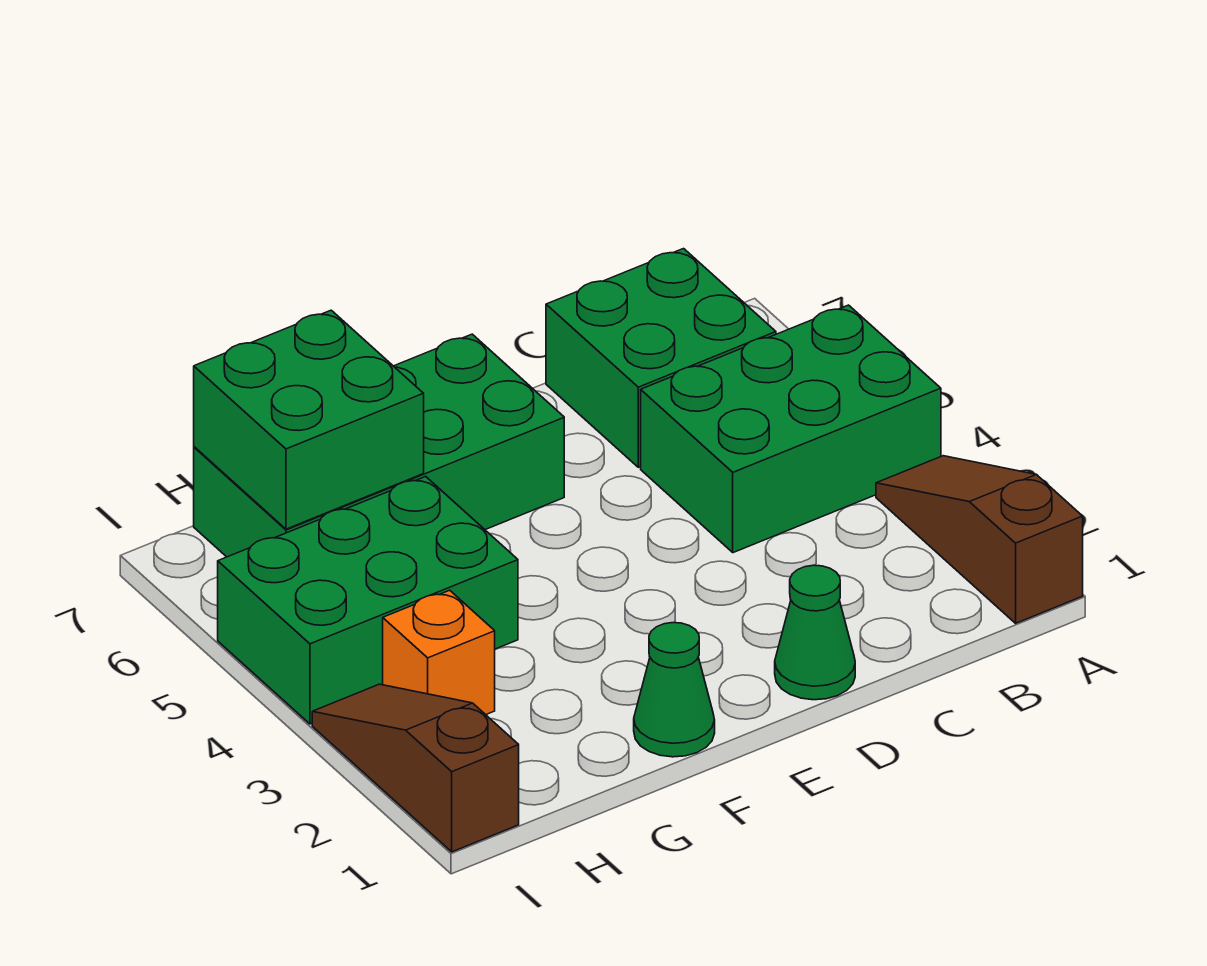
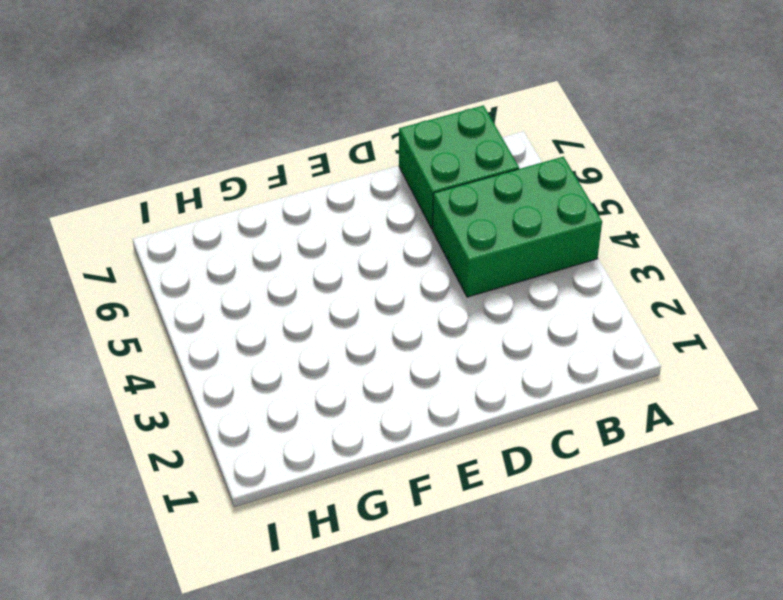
none -> brown slope A1:A3 level 1 top 1
none -> green cone D1 level 1

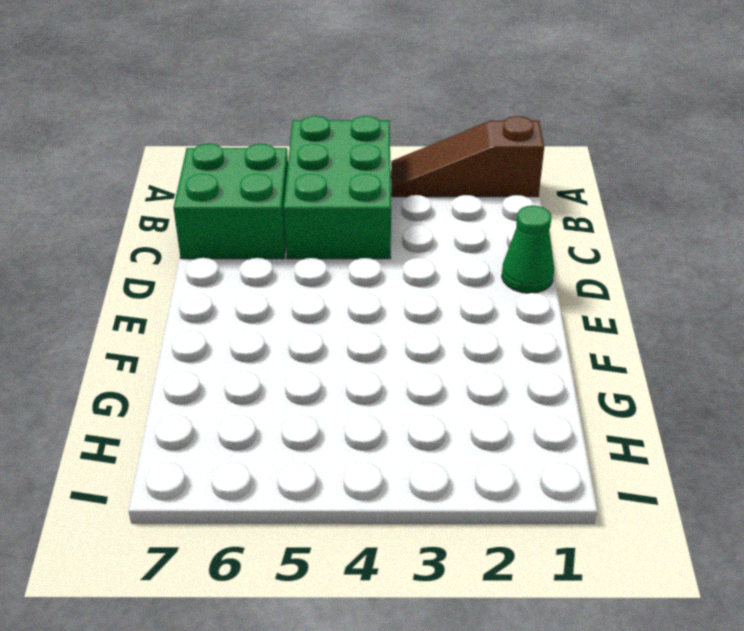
none -> green brick E6:H7 level 1
none -> green cone F1 level 1

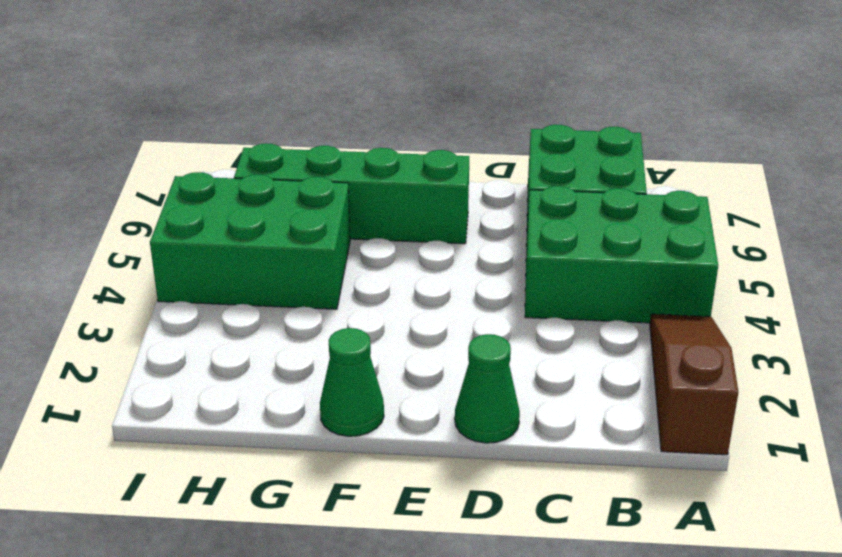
green brick E6:H6 level 1 -> green brick E6:H7 level 1
none -> orange brick H3 level 1
none -> brown slope I1:I3 level 1 top 1

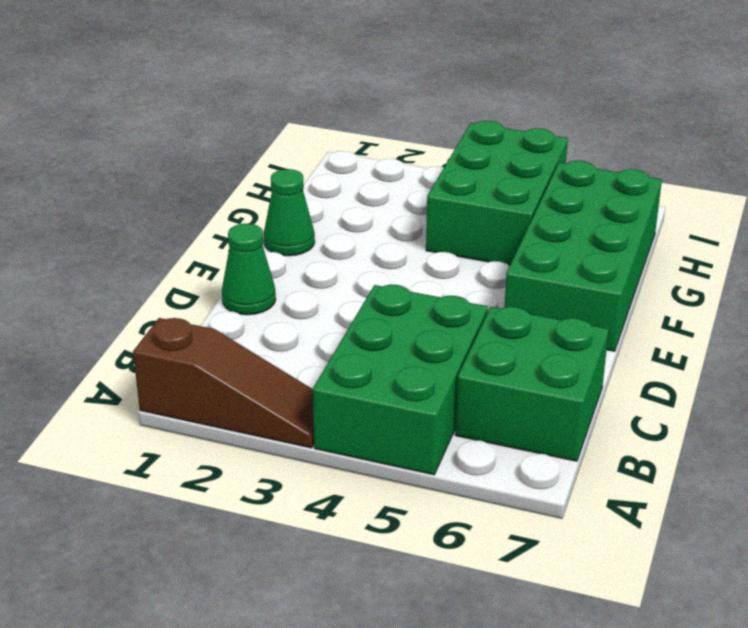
none -> orange brick H3 level 1
none -> brown slope I1:I3 level 1 top 1

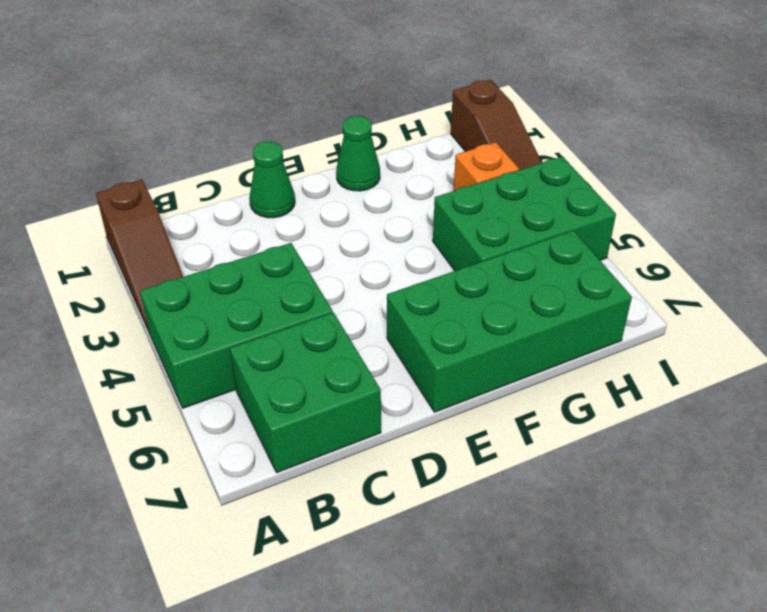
none -> green brick G6:H7 level 2

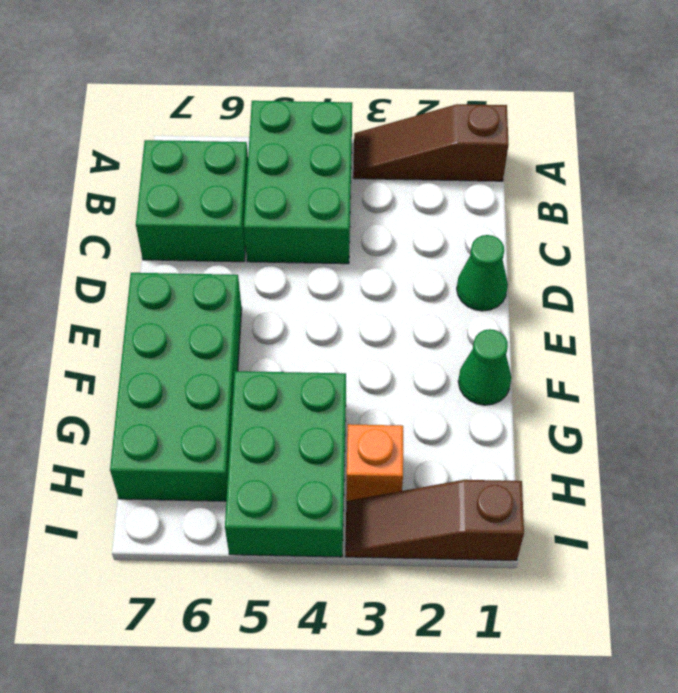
none -> green brick G6:H7 level 2

